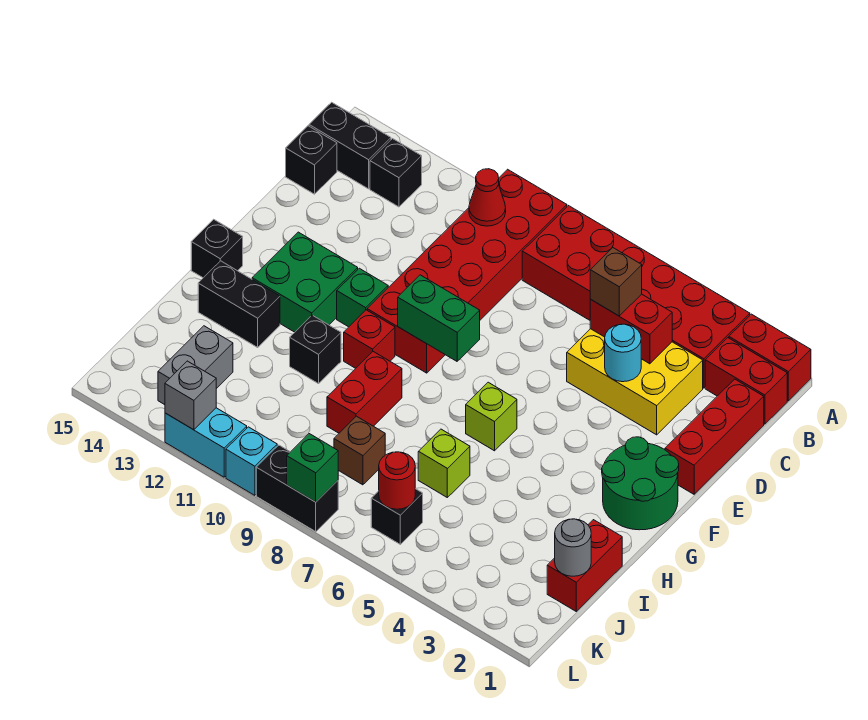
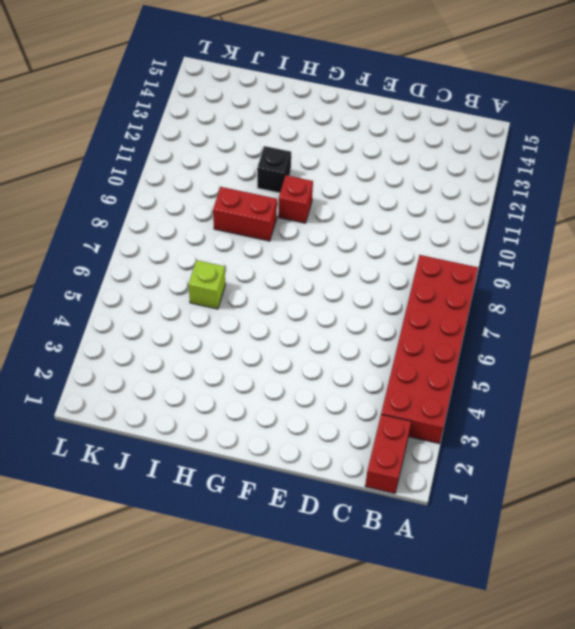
none -> red brick A1:A2 level 1
none -> red brick A9:F10 level 1
none -> black brick B13 level 1
none -> black brick B14:B15 level 1

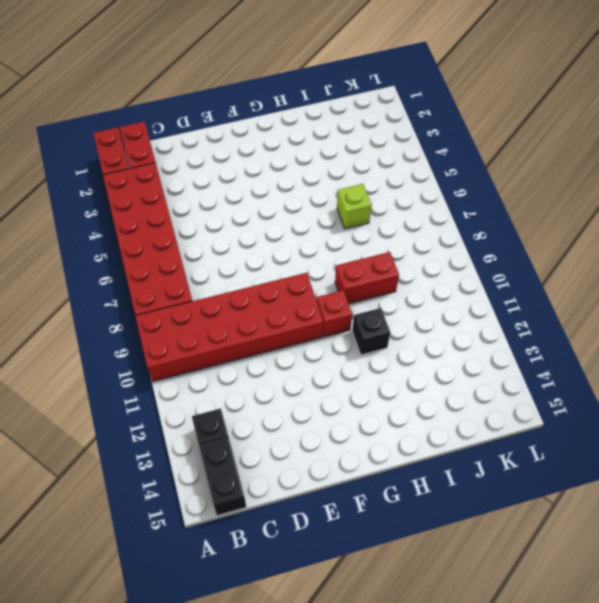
none -> red brick C1:E1 level 1
none -> yellow brick C3:D5 level 1
none -> black brick C15 level 1
none -> green round brick F1:G2 level 1

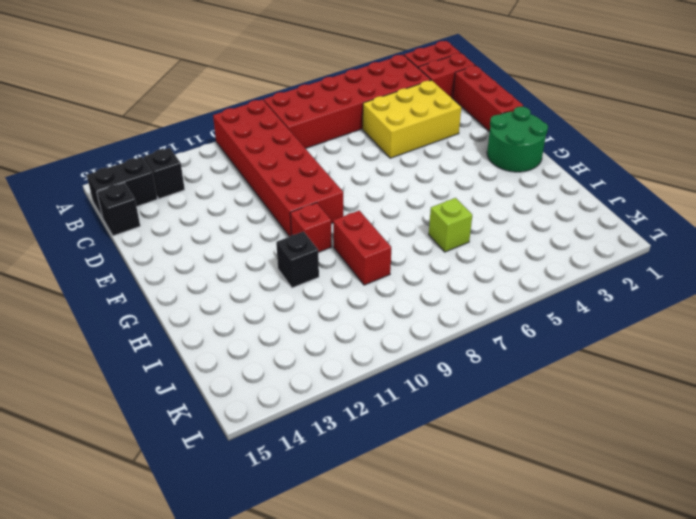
none -> green brick F11 level 1
none -> green brick F12:G13 level 1
none -> lime brick G6 level 1
none -> black brick G15 level 1

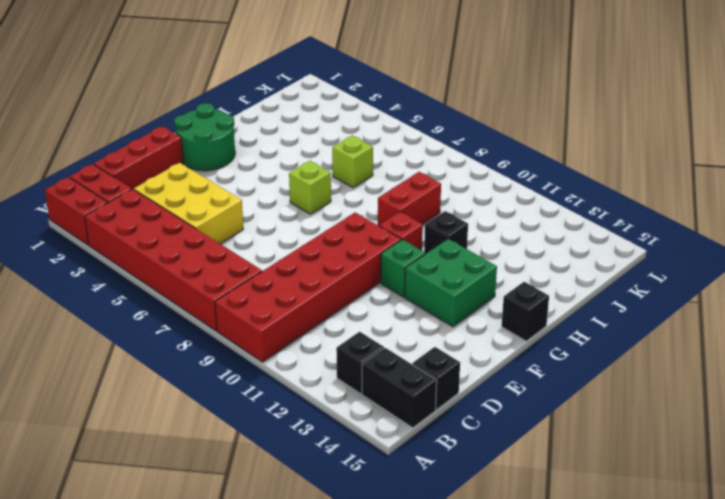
none -> black brick H13:H14 level 1
none -> red brick I1:J1 level 1
none -> brown brick J8 level 1
none -> grey brick J13:K13 level 1

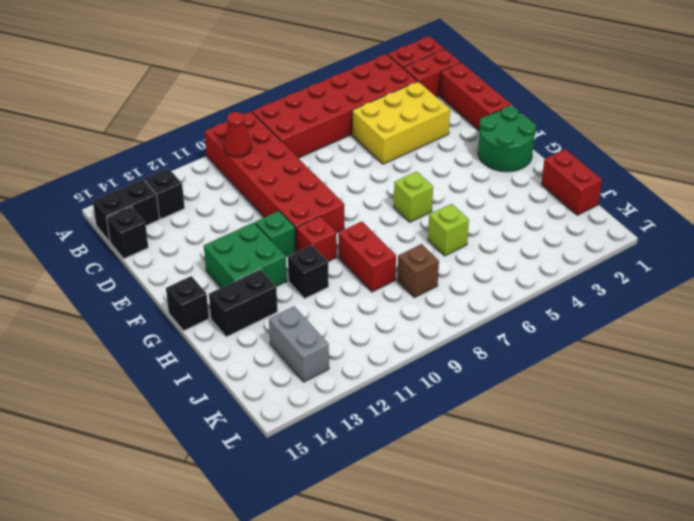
none -> black brick K6 level 1
none -> black brick L8:L9 level 1
none -> cyan brick L10 level 1
none -> cyan brick L11:L12 level 1

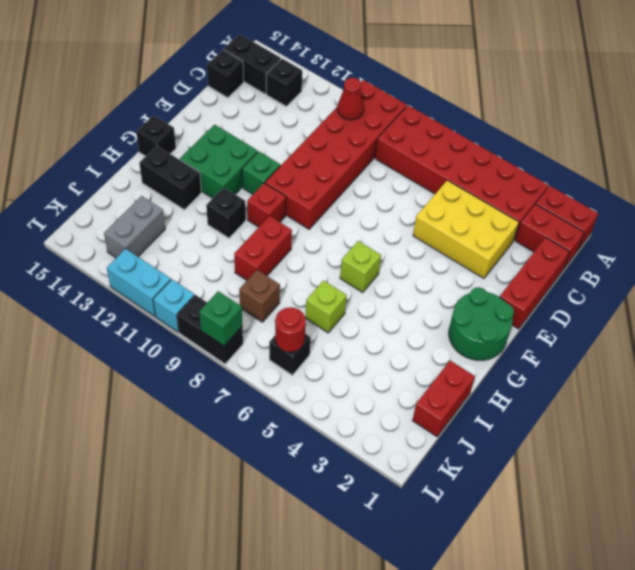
none -> red brick C4:C5 level 2
none -> cyan round brick D4 level 2
none -> green brick F8:F9 level 2
none -> grey round brick J1 level 2

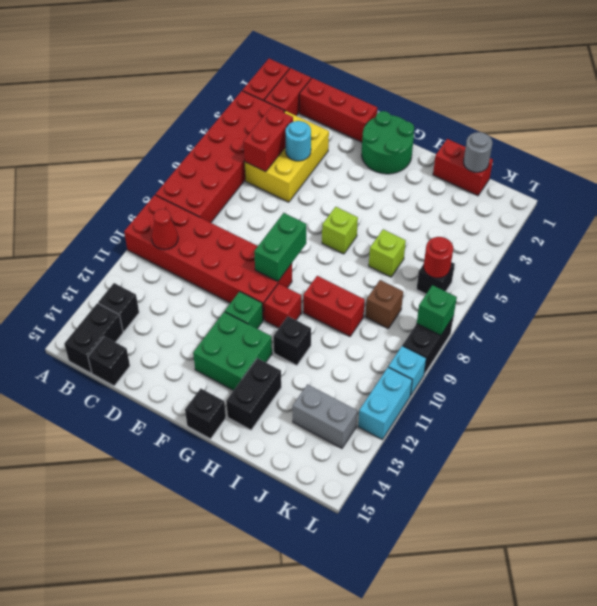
none -> grey brick L12 level 2
none -> brown brick C5 level 3

